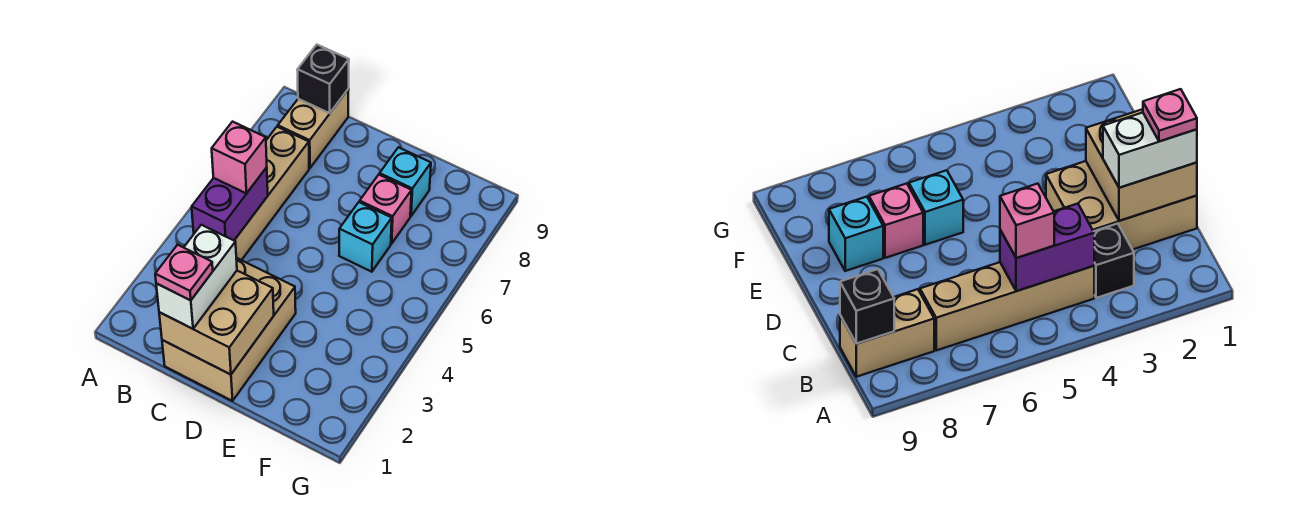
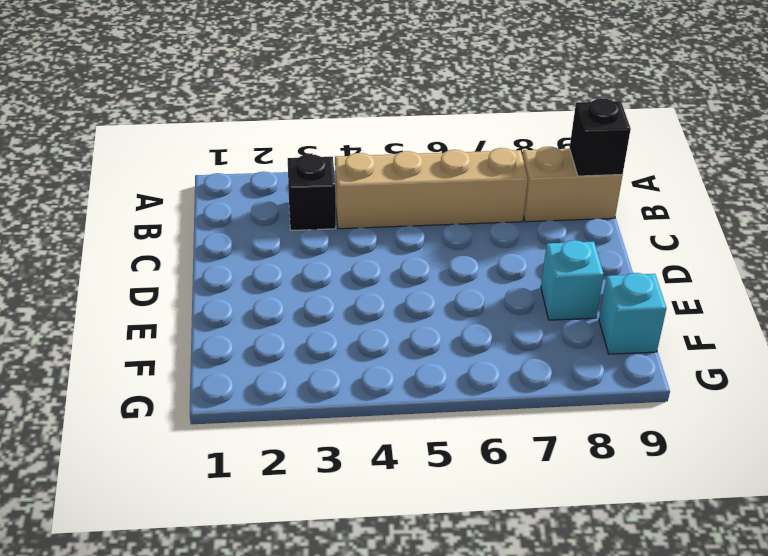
cyan brick F9 level 1 -> cyan brick E6 level 1
none -> tan brick C1:D3 level 1
none -> pink brick E7 level 1
none -> purple brick B4:B5 level 2

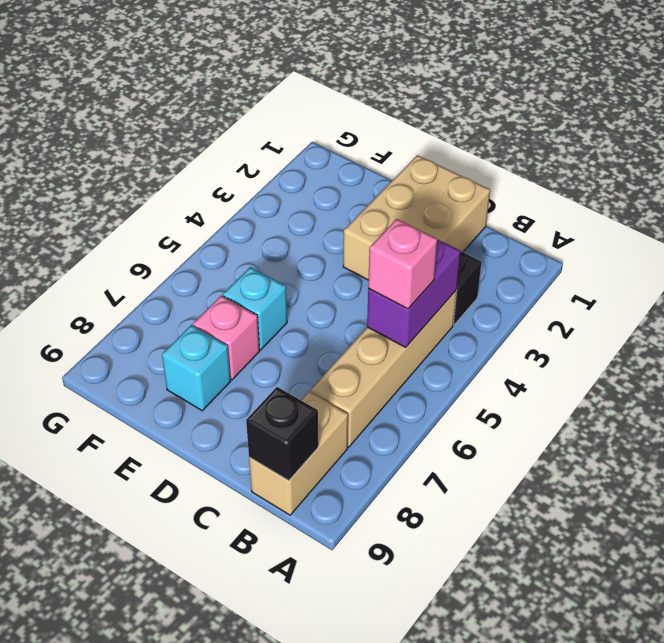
none -> tan brick C1:D2 level 2
none -> white brick C1:C2 level 3
none -> pink plate C1 level 4

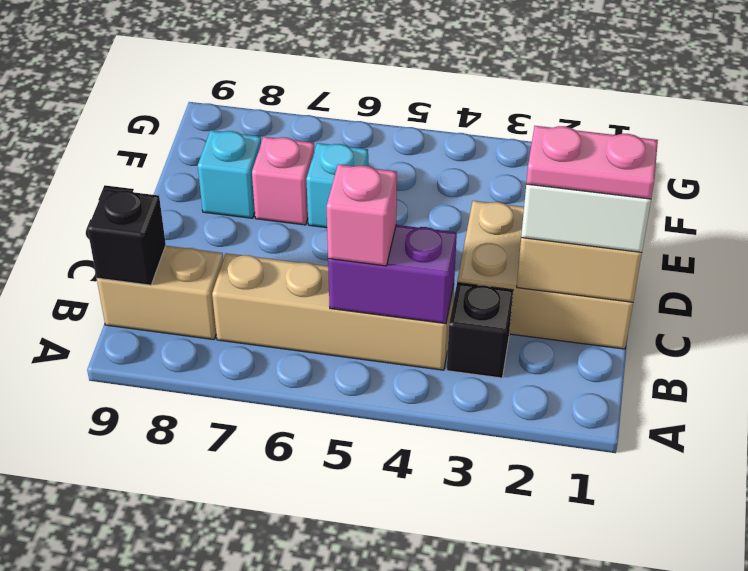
pink plate C1:C2 level 4 -> pink plate C1 level 4

